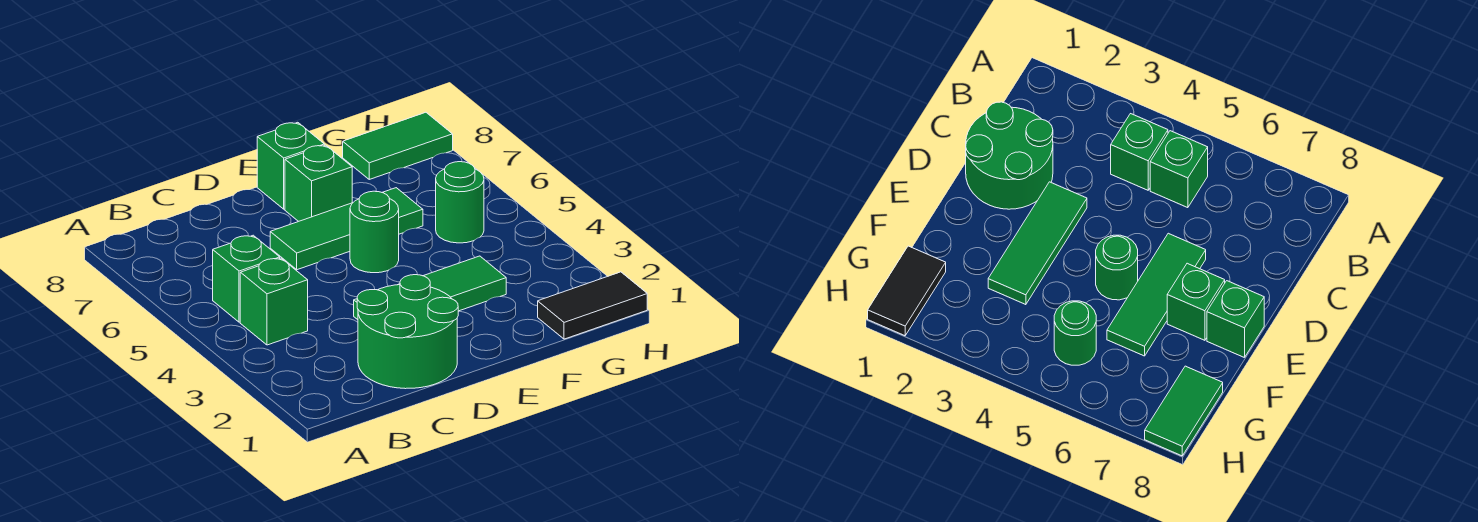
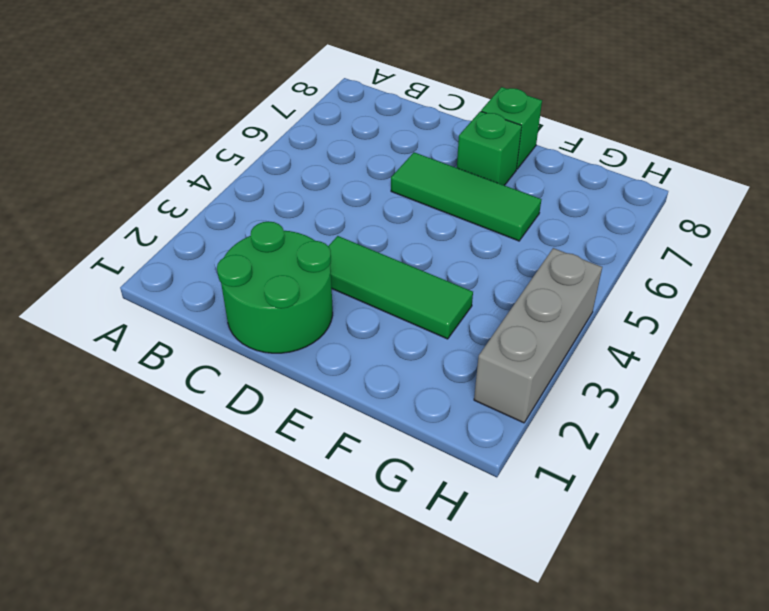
grey brick H2:H4 level 1 -> none
none -> green brick B4 level 1
none -> green brick B5 level 1

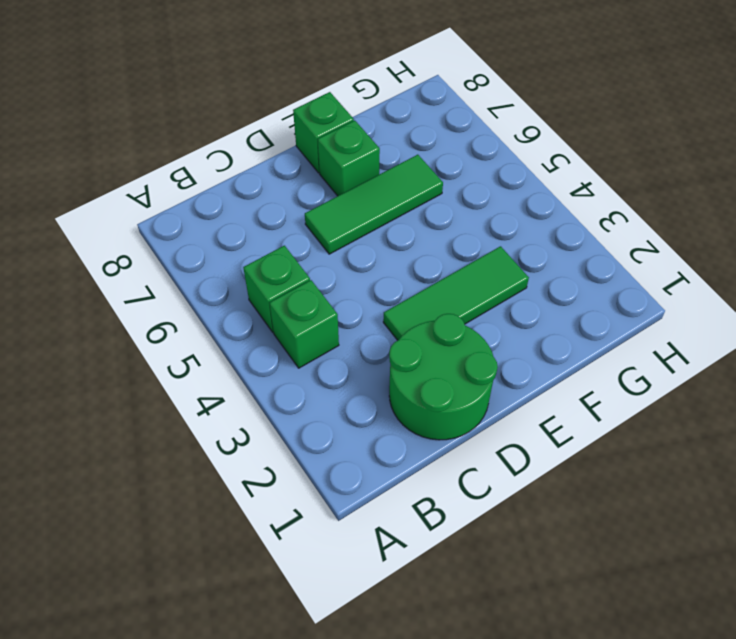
none -> green round brick E5 level 1
none -> black tile G1:H1 level 1

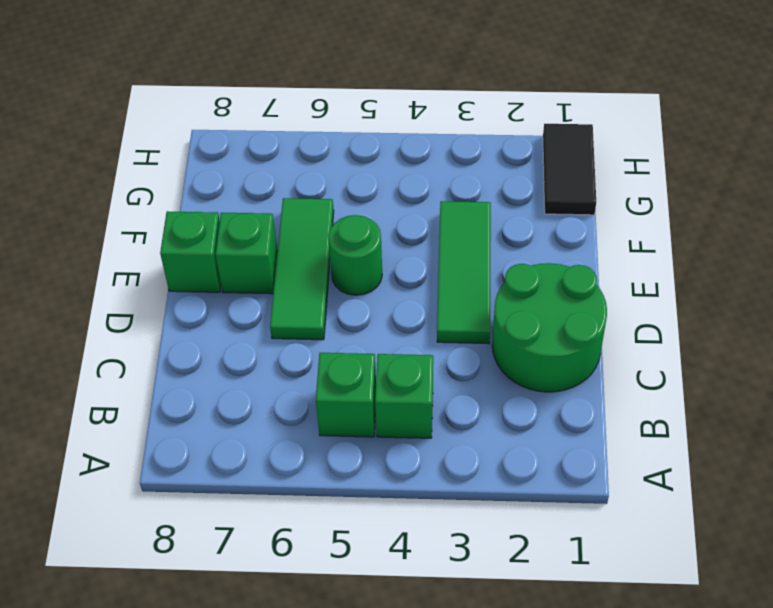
none -> green round brick G5 level 1
none -> green tile G8:H8 level 1

